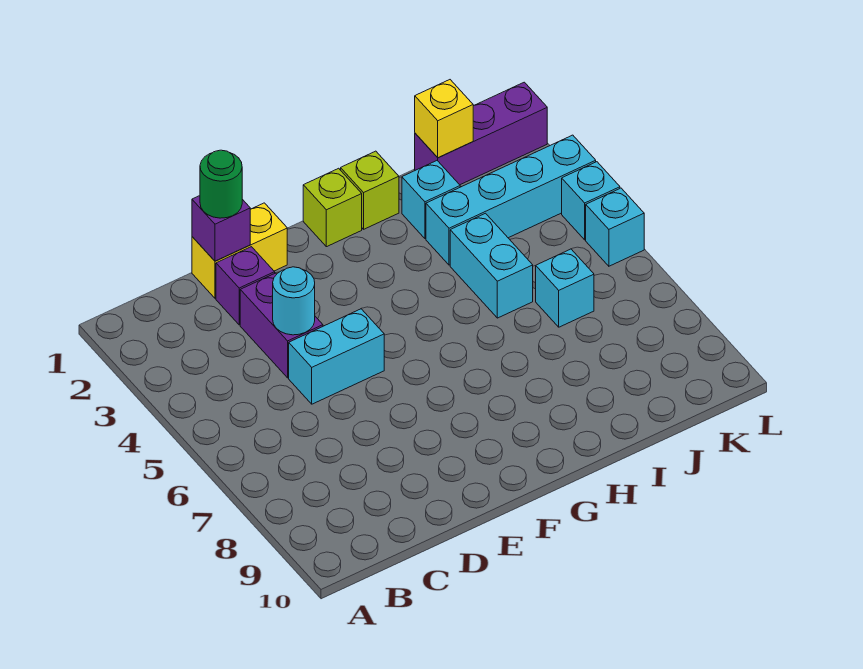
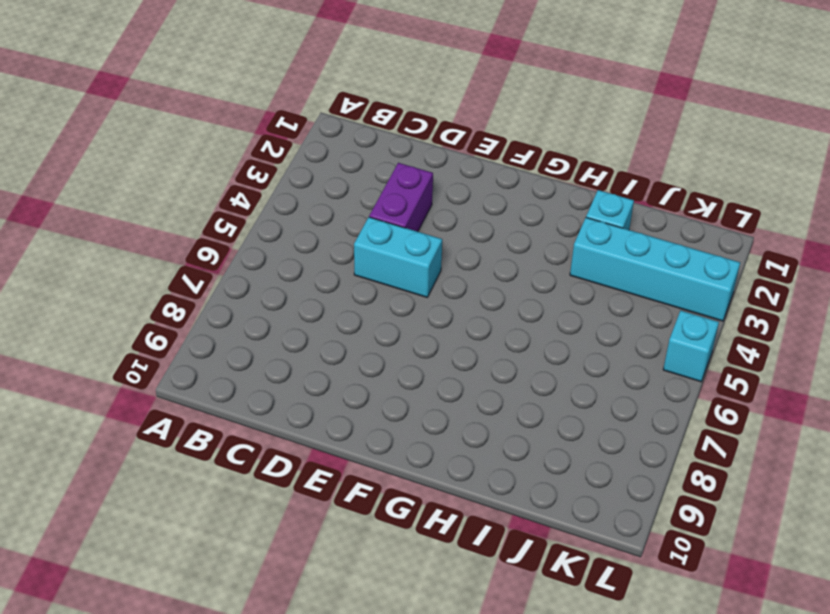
none -> yellow brick D1:E1 level 1
none -> purple brick D2 level 1
none -> lime brick G1 level 1

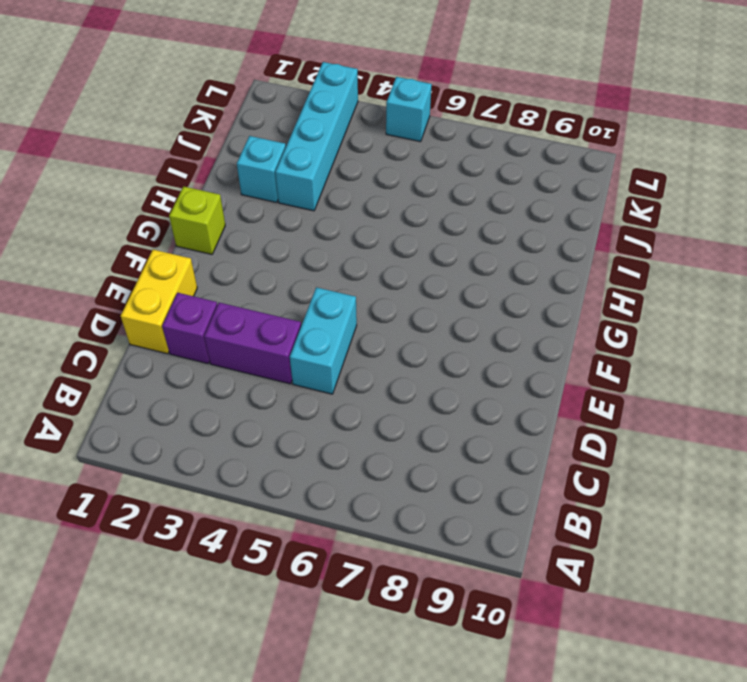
none -> lime brick H1 level 1
none -> cyan brick I4:I5 level 1
none -> purple brick J1:L1 level 1

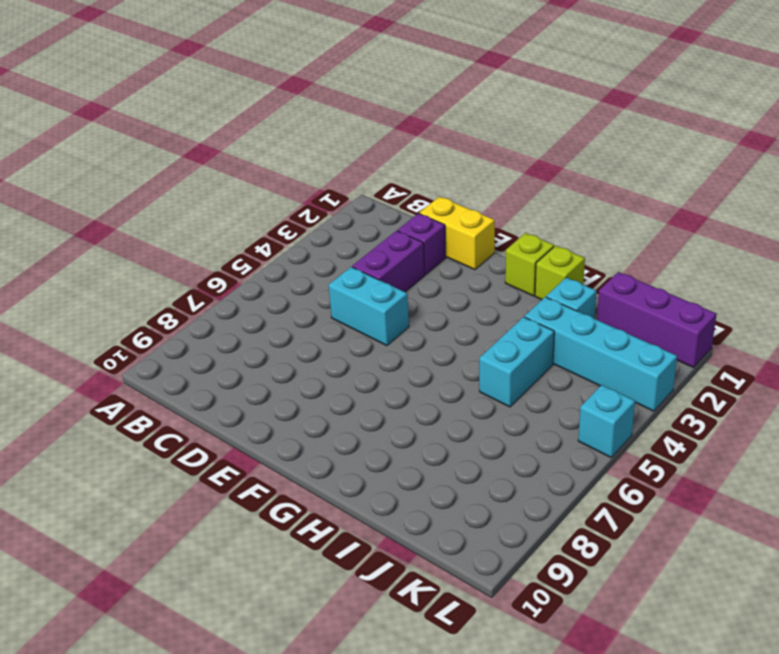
none -> cyan brick J6 level 1
none -> cyan brick L4 level 1
none -> purple brick D1 level 2

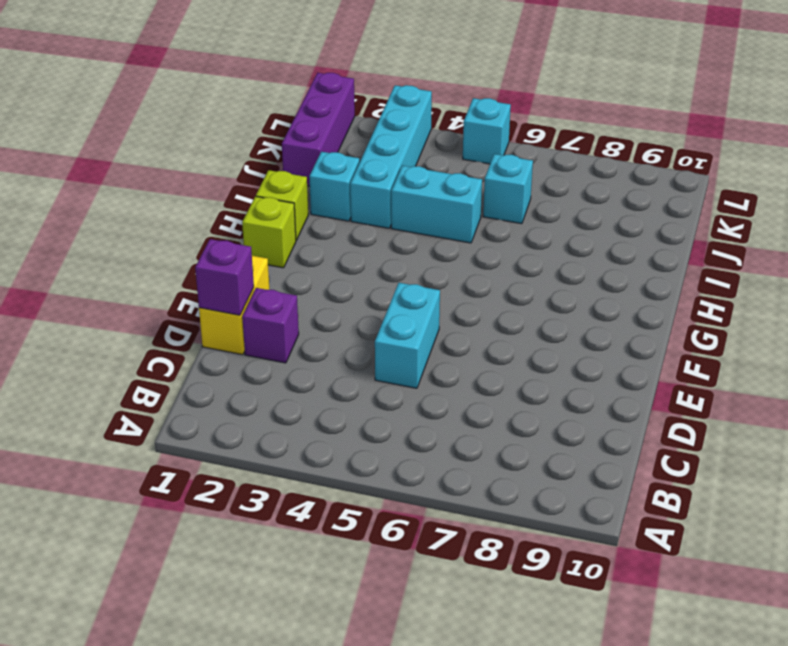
none -> purple brick D3:D4 level 1
none -> cyan brick L4 level 1
none -> cyan round brick D4 level 2

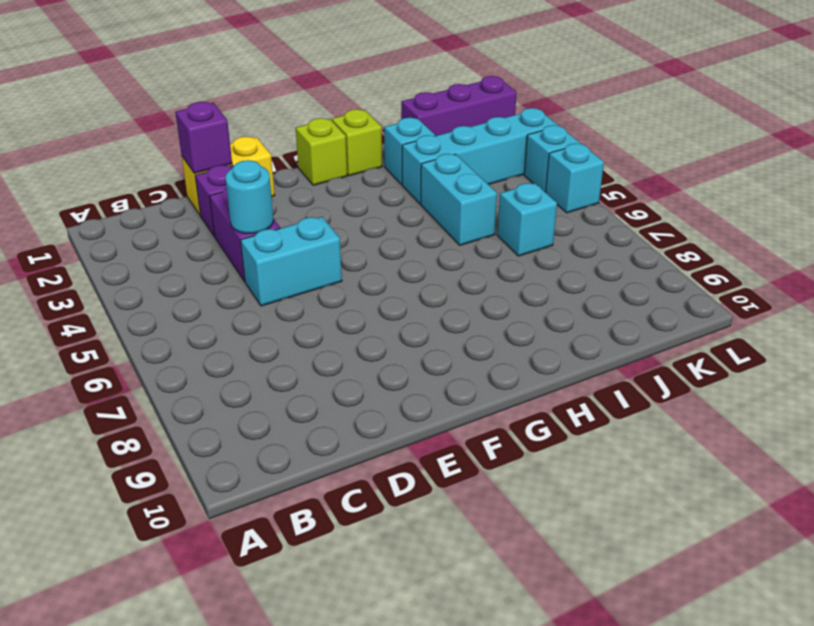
none -> yellow brick J1 level 2
none -> green round brick D1 level 3

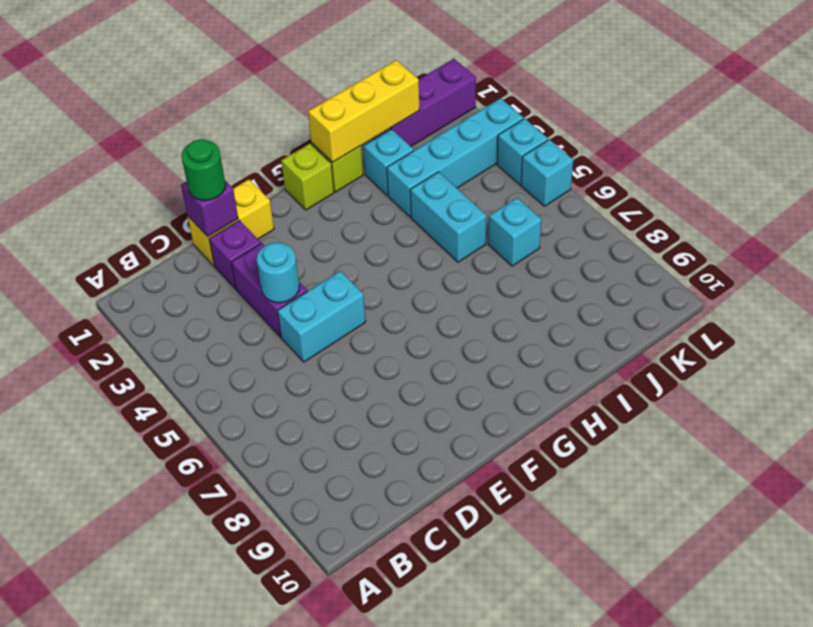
yellow brick H1:J1 level 2 -> yellow brick J1 level 2

